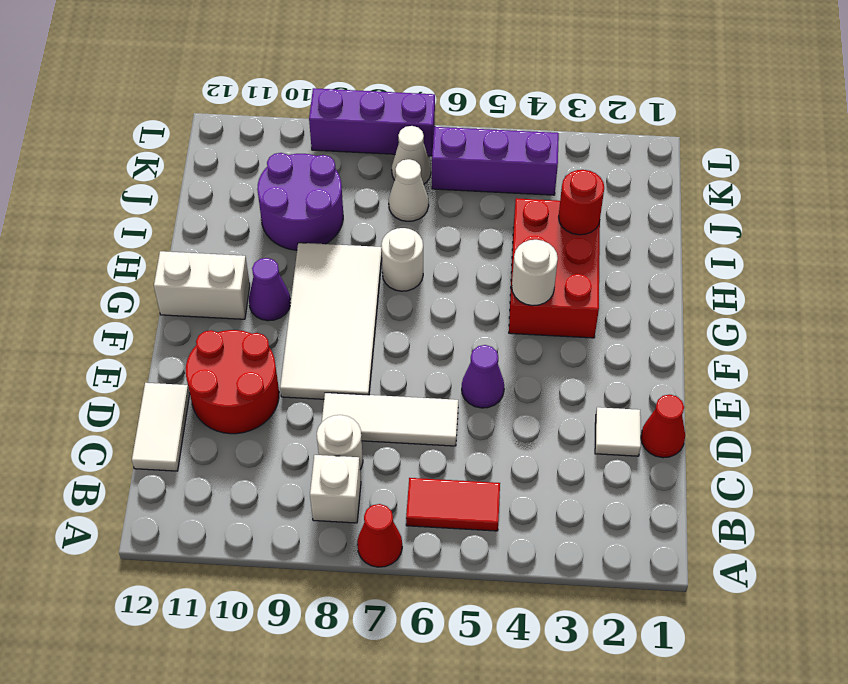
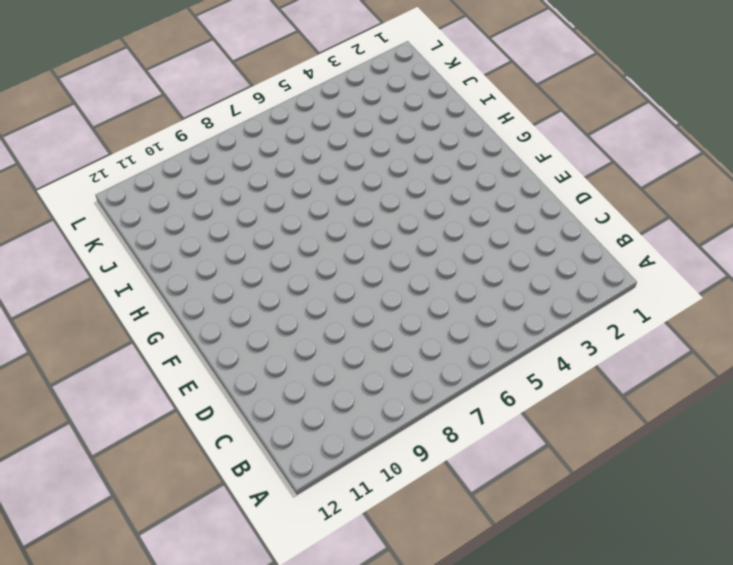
none -> red cone A7 level 1
none -> red tile B5:B6 level 1
none -> white brick B8 level 1

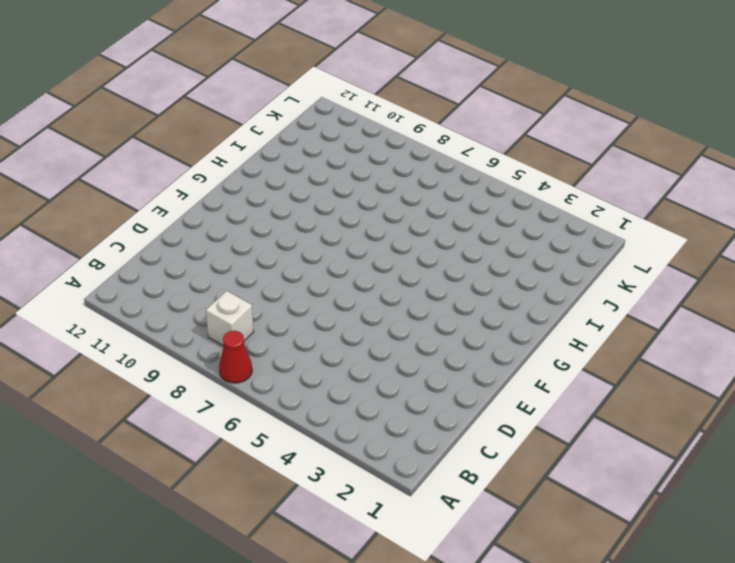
none -> red tile B5:B6 level 1
none -> white round brick C8 level 1
none -> white tile C12:D12 level 1

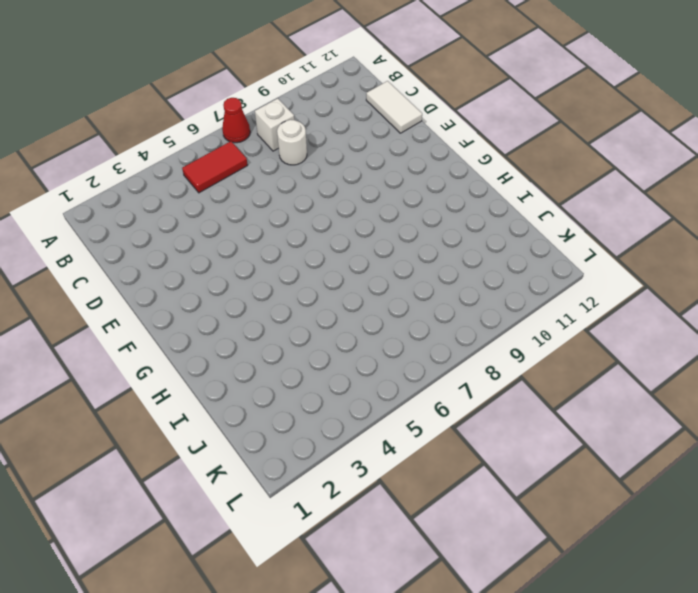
none -> red cone D1 level 1
none -> white tile D2 level 1
none -> white tile D6:D8 level 1

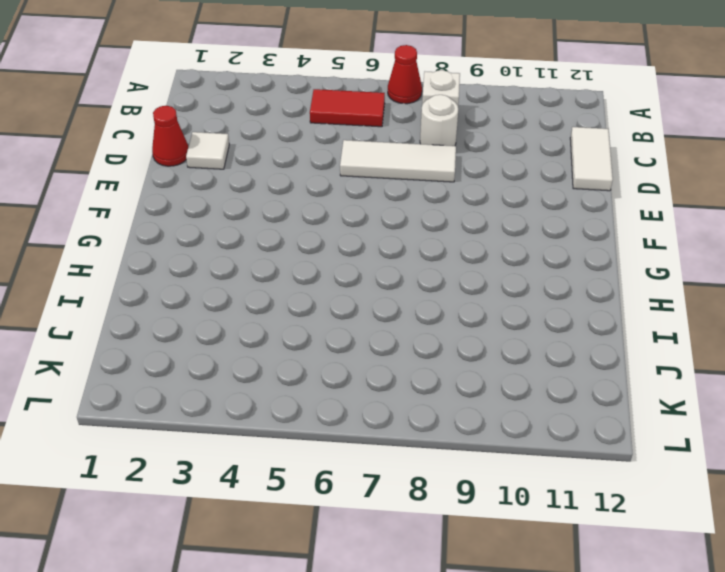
none -> red round brick D10:E11 level 1
none -> purple cone E5 level 1
none -> white tile E8:H9 level 1

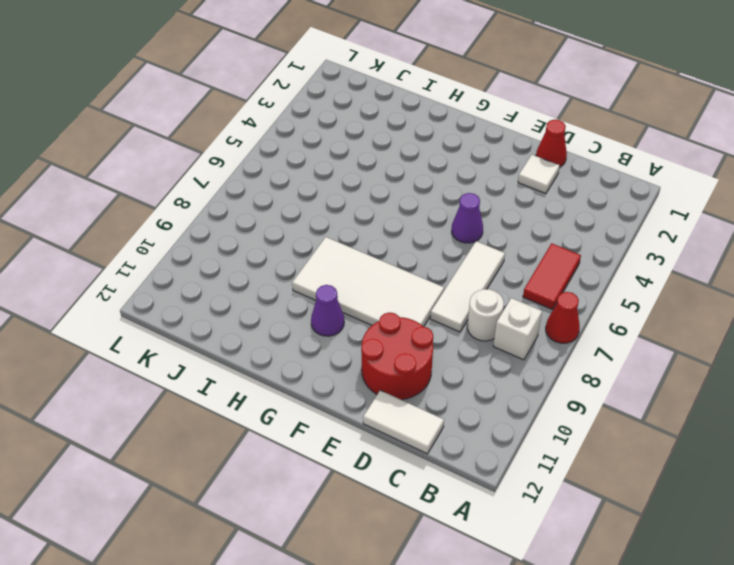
none -> red brick G3:I4 level 1
none -> white brick G11:G12 level 1
none -> white round brick H7 level 1

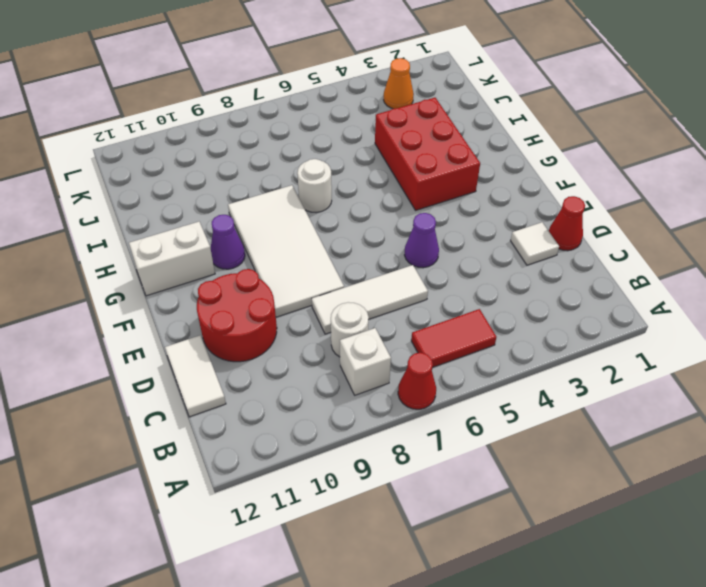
orange cone K3 level 1 -> none
none -> purple round brick I9:J10 level 1
none -> white cone J7 level 1
none -> purple brick K4:K6 level 1

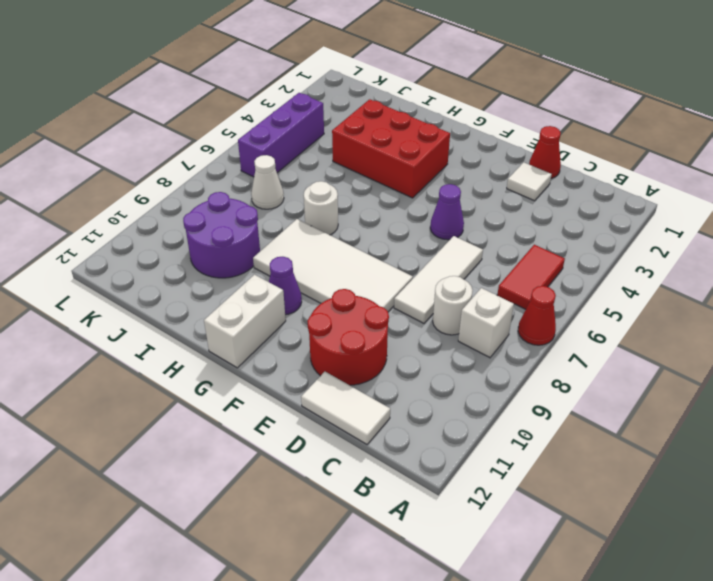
none -> white cone K7 level 1
none -> purple brick L7:L9 level 1
none -> white round brick G4 level 2

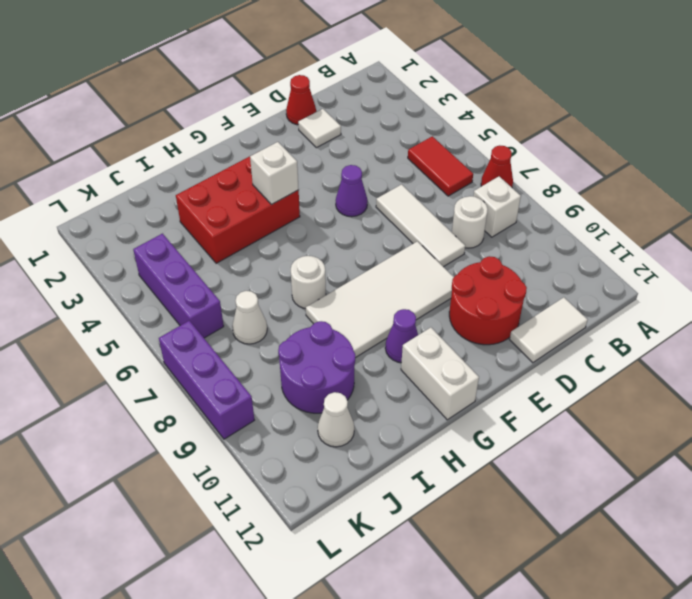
white brick G4 level 2 -> white round brick G4 level 2
white cone J11 level 1 -> white cone K7 level 1
none -> red round brick I3 level 2

